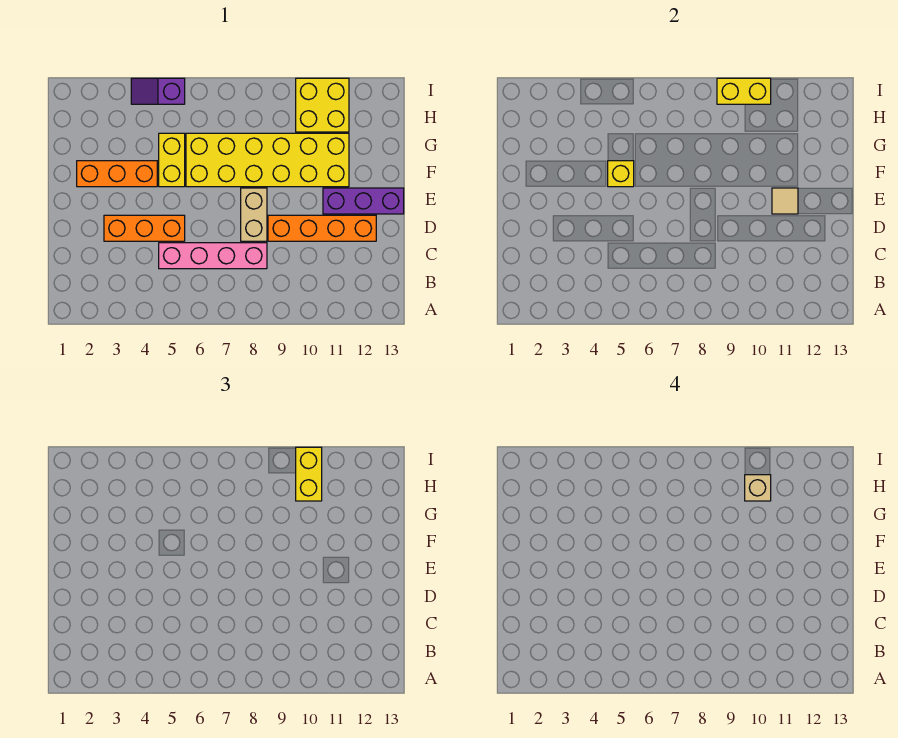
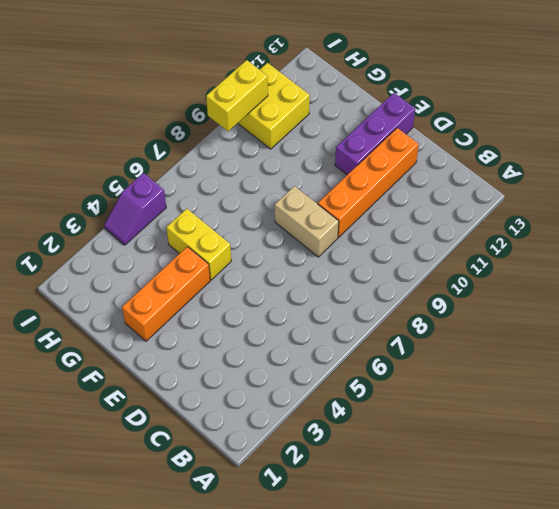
none -> pink brick C5:C8 level 1
none -> orange brick D3:D5 level 1
none -> yellow brick F6:G11 level 1

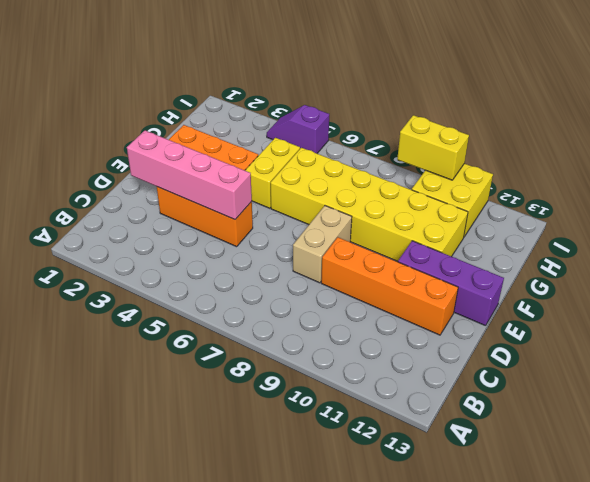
pink brick D2:D5 level 2 -> pink brick C5:C8 level 1
none -> tan tile E11 level 2
none -> yellow brick F5 level 2
none -> yellow brick H10:I10 level 3

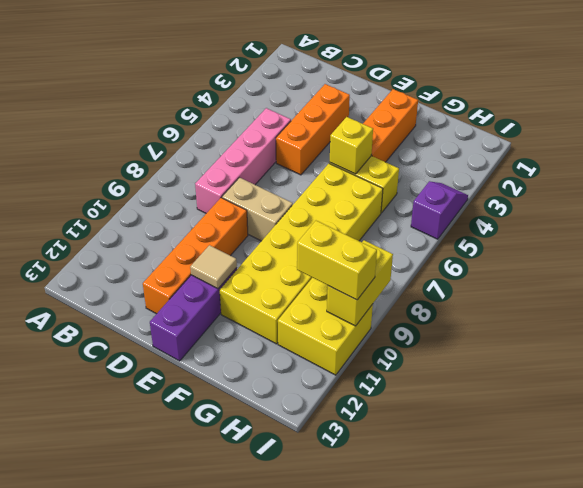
none -> tan brick H10 level 4

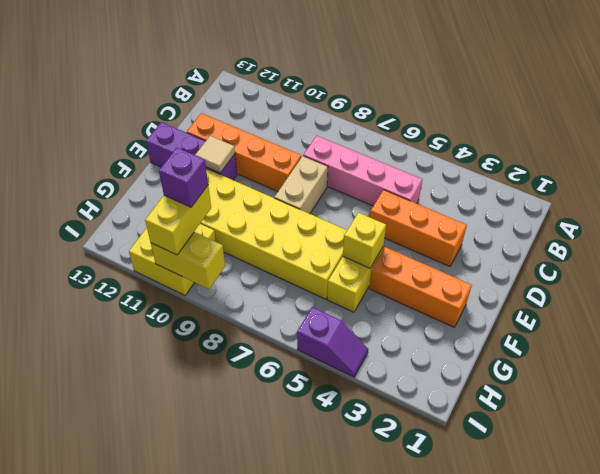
purple brick H10 level 4 -> tan brick H10 level 4

